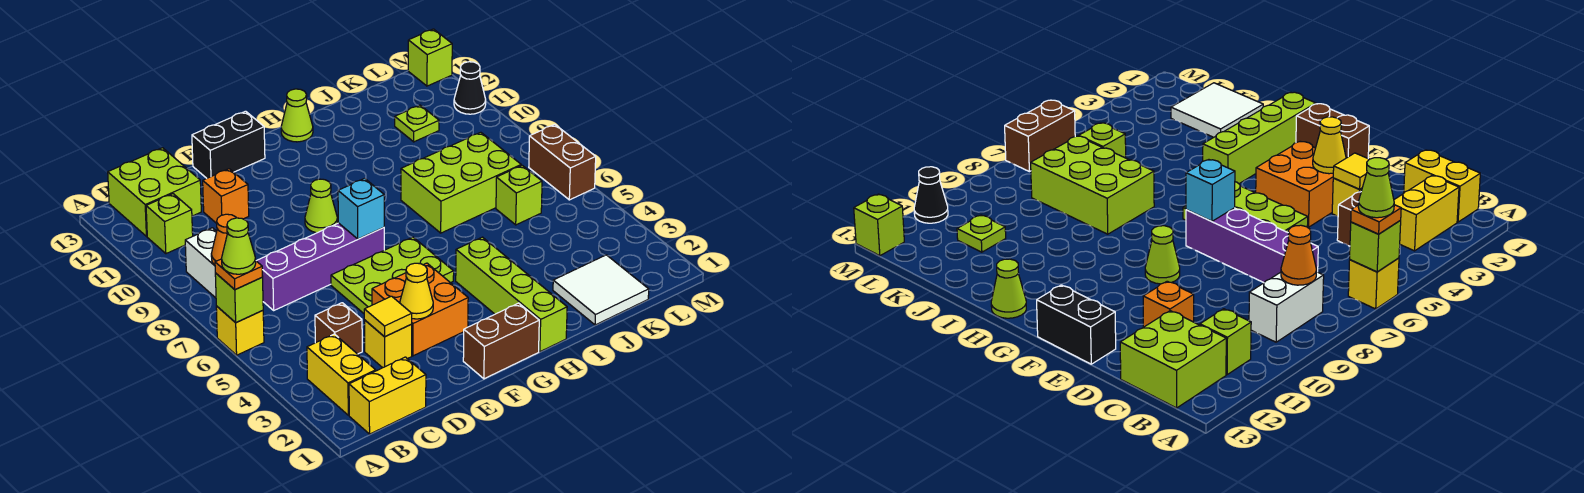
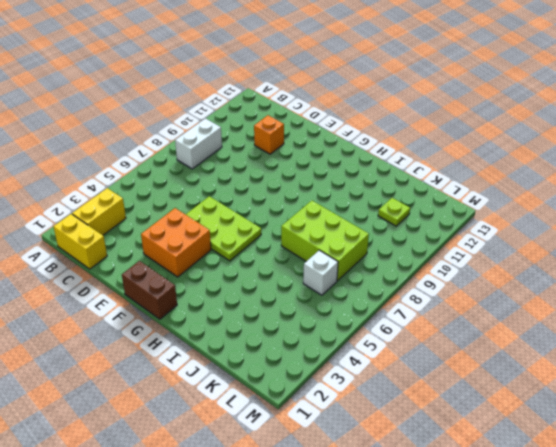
white brick K6 level 1 -> lime brick K6 level 1
none -> yellow brick A6 level 1
none -> lime brick B11 level 1
none -> lime brick B12:C13 level 1
none -> brown brick C4 level 1

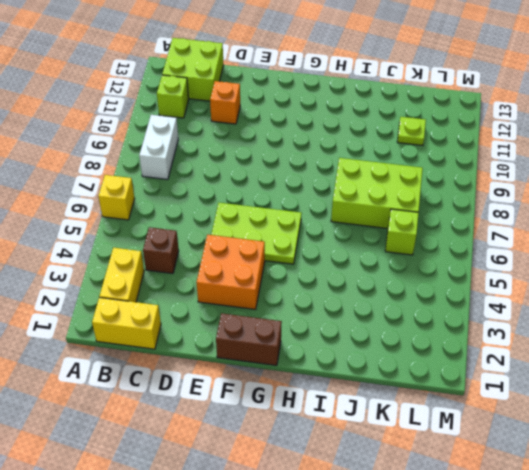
none -> purple brick C7:F7 level 1
none -> yellow brick D3 level 1
none -> black brick E13:F13 level 1
none -> lime cone F9 level 1

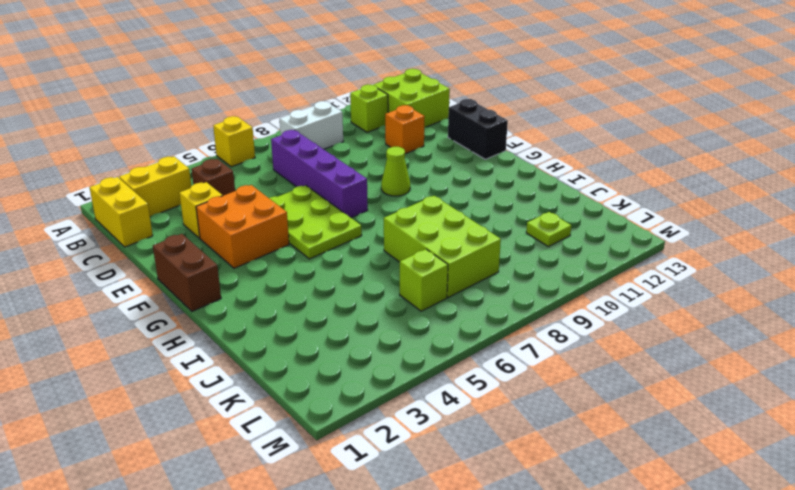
none -> lime brick H1:H4 level 1
none -> lime cone H13 level 1
none -> white tile J1:K2 level 1
none -> brown brick M6:M7 level 1

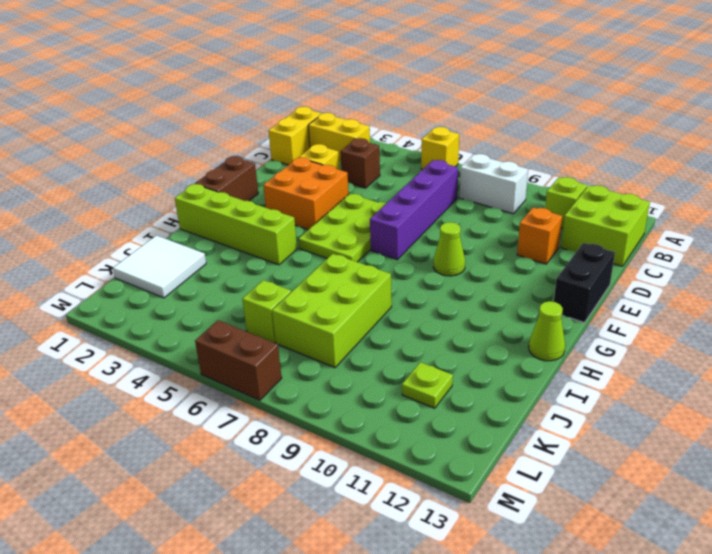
none -> black cone M11 level 1
none -> lime brick M13 level 1
none -> lime brick A6 level 2
none -> orange cone B8 level 2

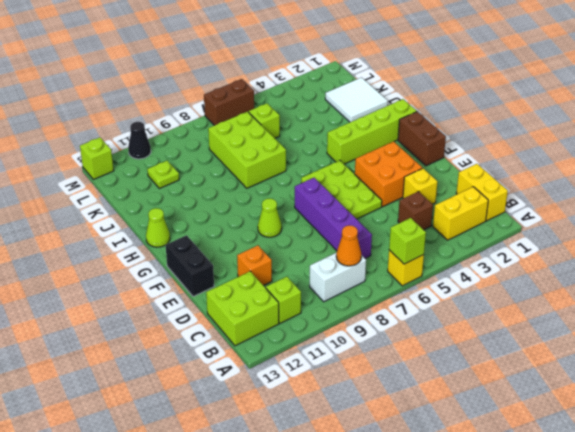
none -> yellow tile D3 level 2
none -> yellow cone E3 level 2
none -> cyan brick F7 level 2
none -> orange plate A6 level 3

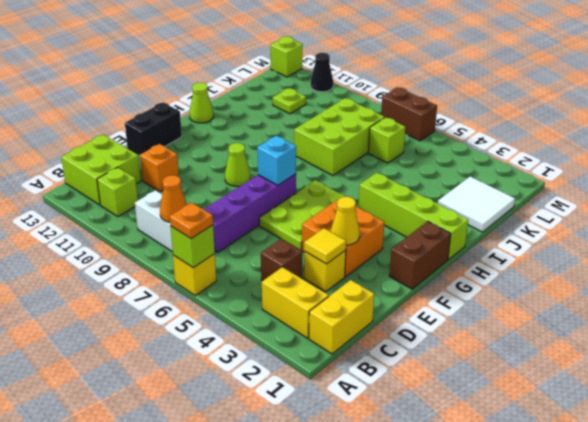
none -> lime cone A6 level 4

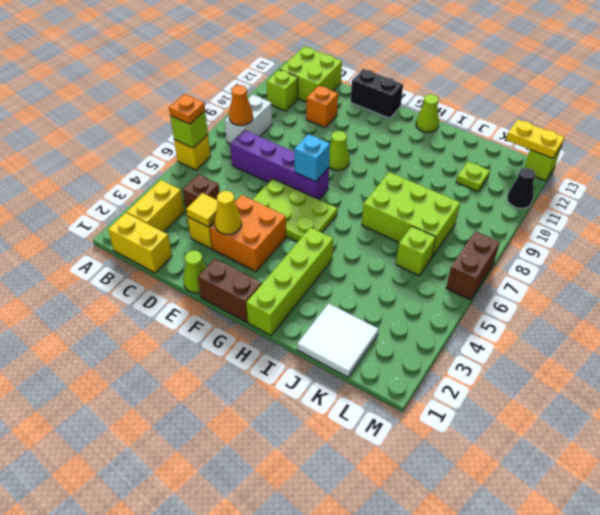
lime cone E1 level 1 -> lime cone A6 level 4
yellow plate L13:M13 level 2 -> none

